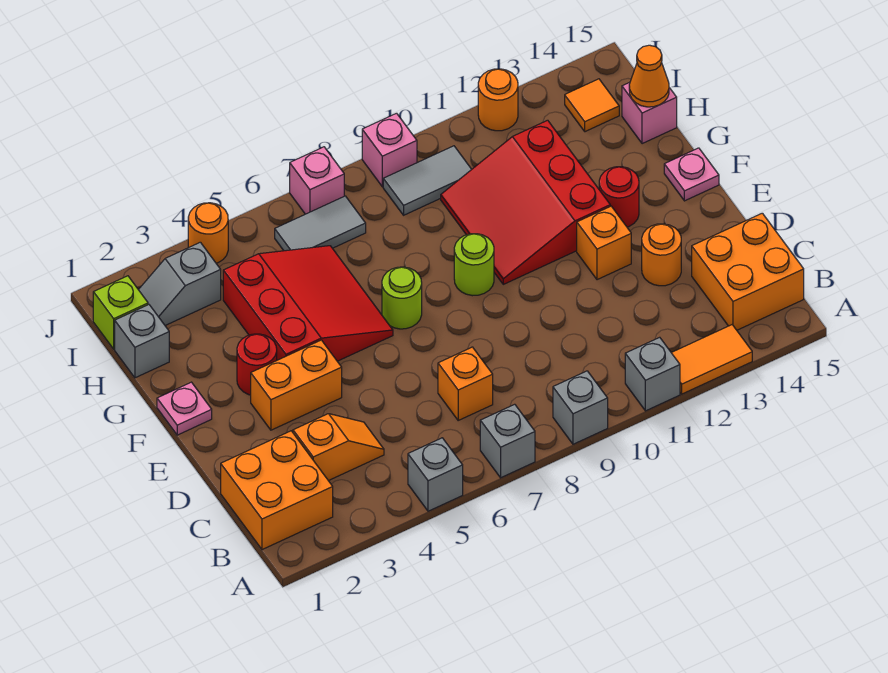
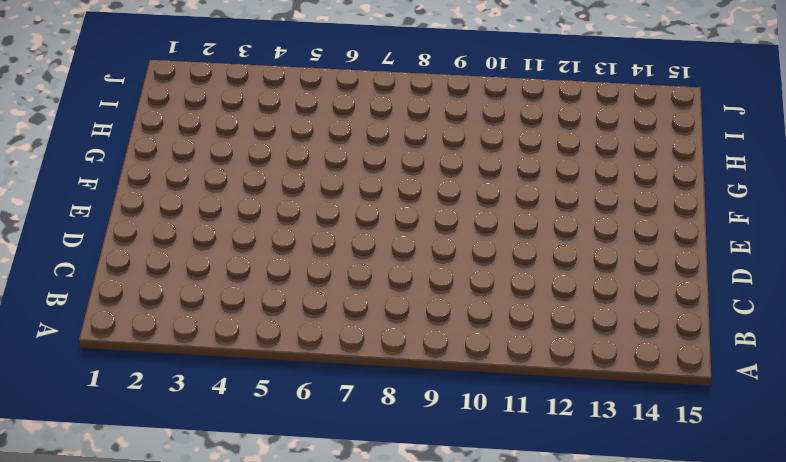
none -> grey brick A5 level 1
none -> grey brick A7 level 1
none -> grey brick A9 level 1
none -> grey brick A11 level 1

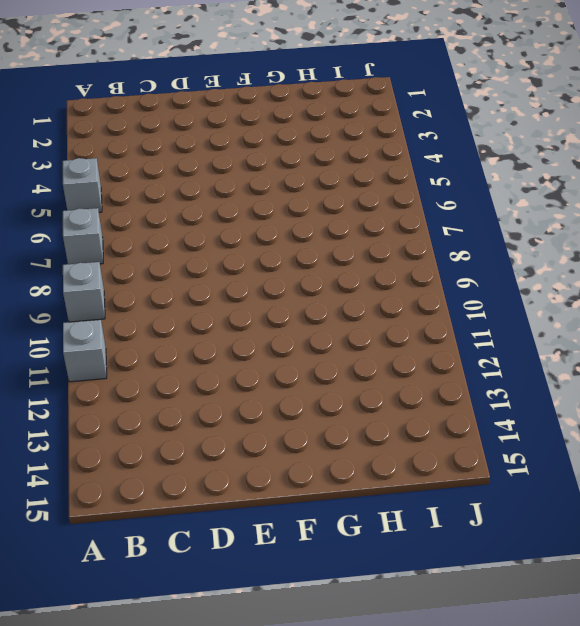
none -> orange tile A12:A13 level 1
none -> orange brick B1:C2 level 1
none -> orange brick B14:C15 level 1
none -> orange slope C3:C4 level 1 top 3

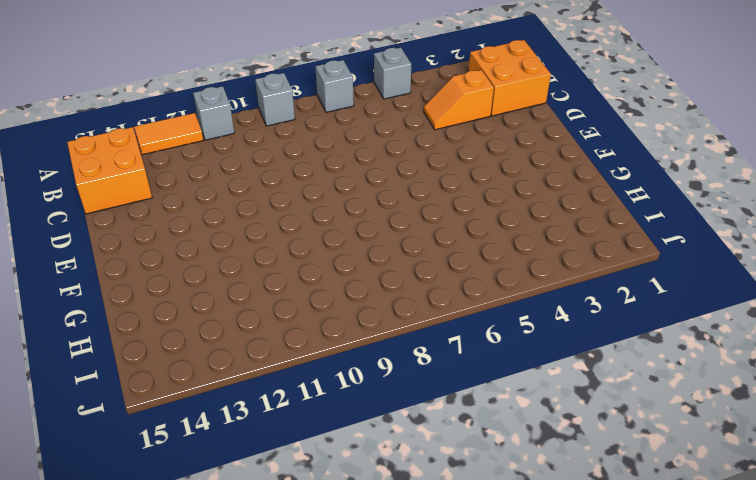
none -> orange brick C7 level 1
none -> orange round brick D13 level 1
none -> orange brick E3:E4 level 1
none -> orange brick E12 level 1

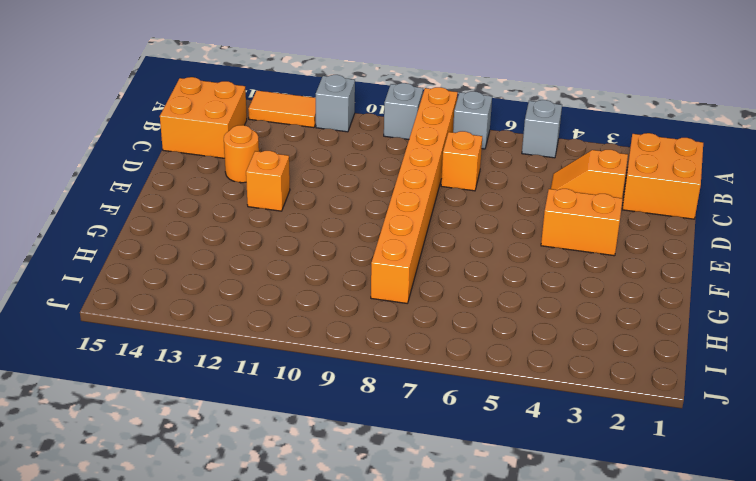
orange brick A8:H8 level 1 -> none
none -> pink plate F1 level 1
none -> red round brick F3 level 1
none -> red slope F4:H6 level 1 top 4
none -> lime round brick F7 level 1

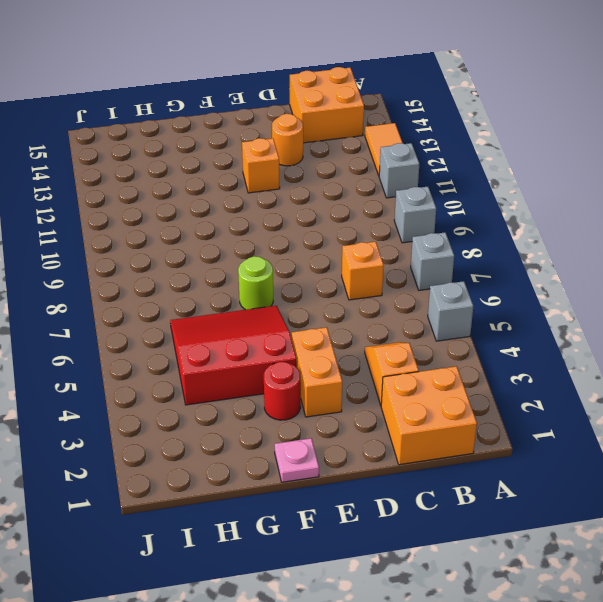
none -> lime round brick F9 level 1
none -> red slope F10:H12 level 1 top 12
none -> red round brick F13 level 1
none -> pink plate F15 level 1

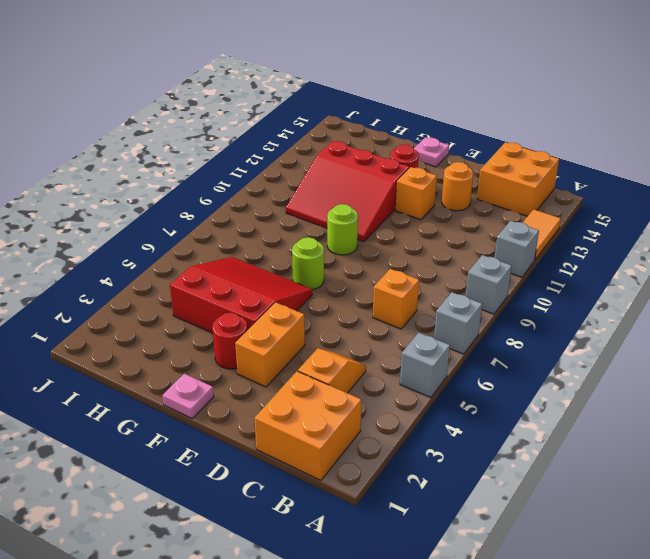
none -> grey brick H1 level 1
none -> pink brick H15 level 1
none -> lime brick I1 level 1
none -> grey slope I2:I3 level 1 top 3

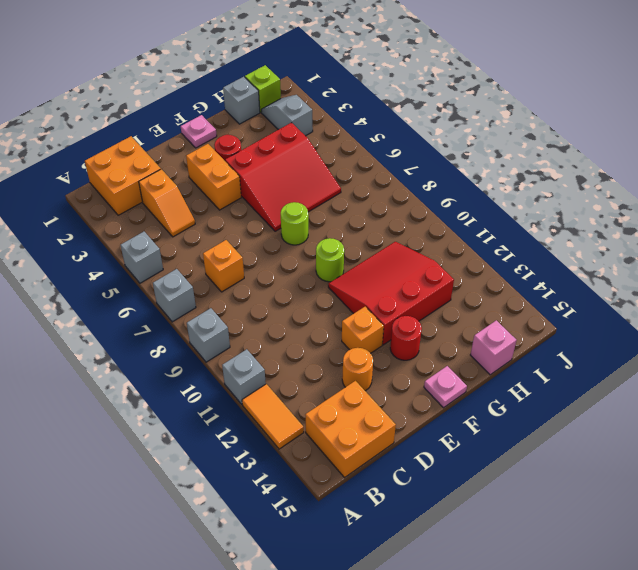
none -> grey tile I6:I7 level 1
none -> grey tile I9:I10 level 1
none -> orange tile I14 level 1
none -> orange round brick J4 level 1

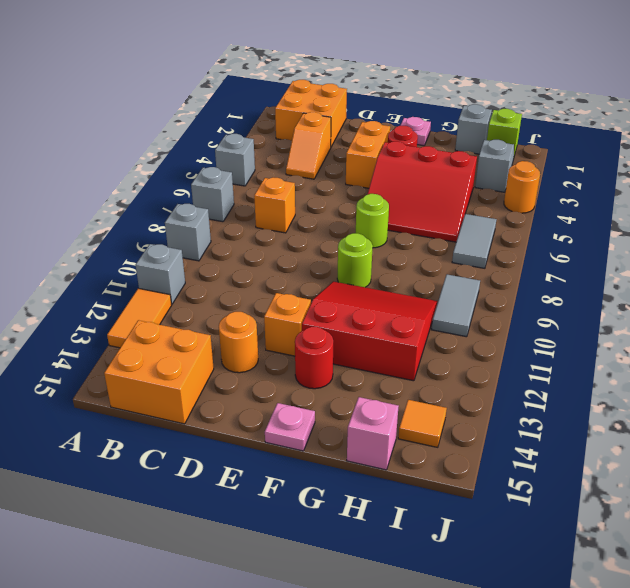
none -> pink brick J7 level 1
none -> pink brick J9 level 1
none -> orange round brick J12 level 1
none -> orange cone H15 level 2

